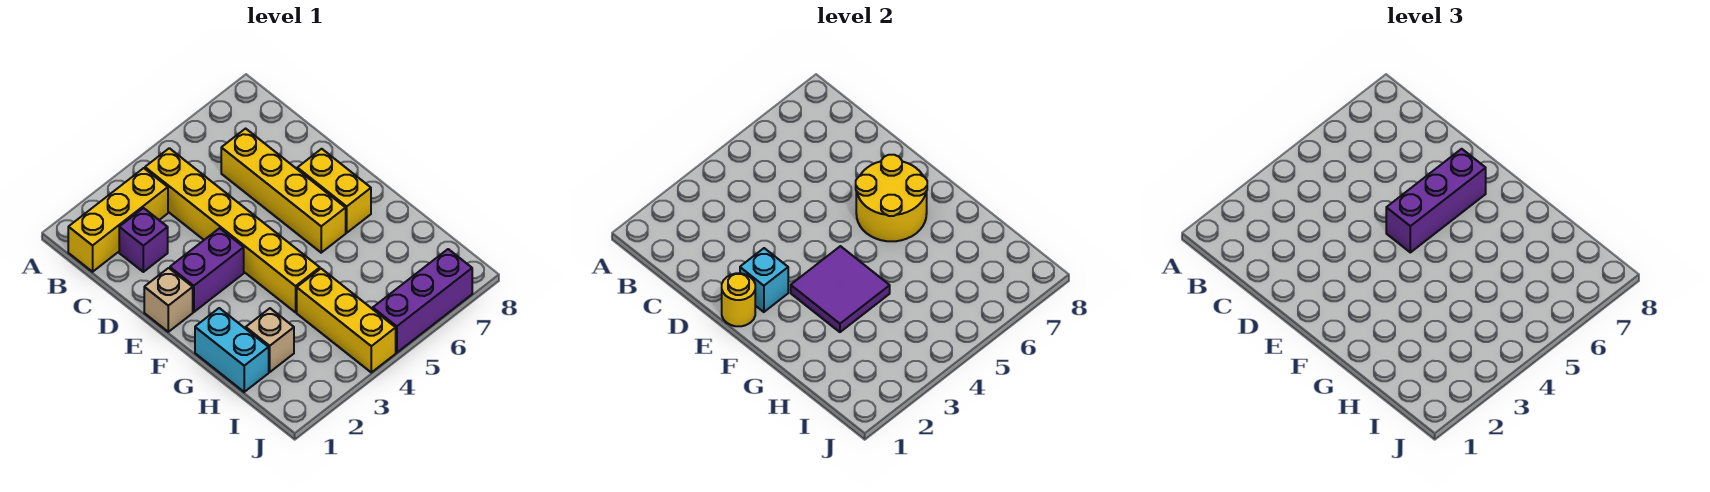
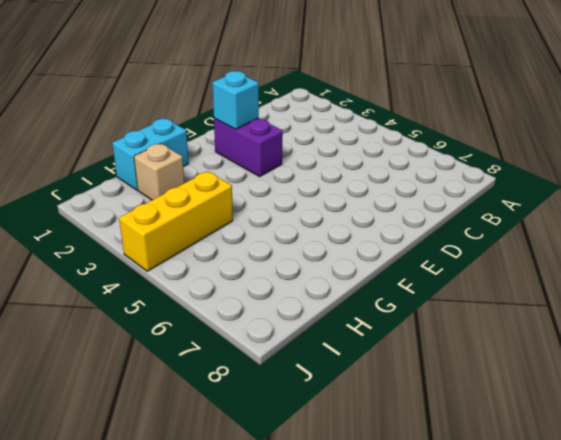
none -> yellow brick B1:B3 level 1
none -> yellow brick B4:G4 level 1
none -> purple brick C2 level 1

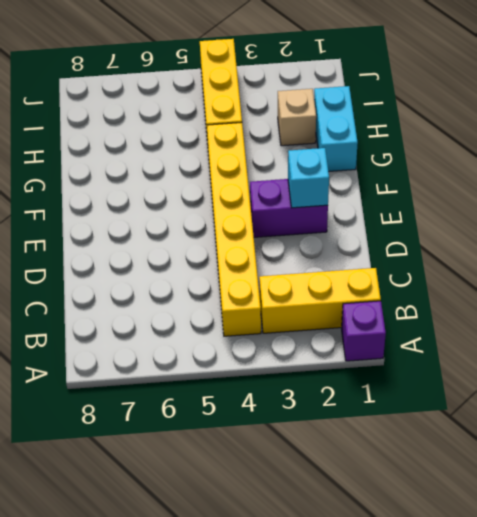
purple brick A1 level 1 -> purple brick C2 level 1
none -> yellow brick C6:F6 level 1
none -> tan brick E1 level 1
none -> yellow brick E7:F7 level 1

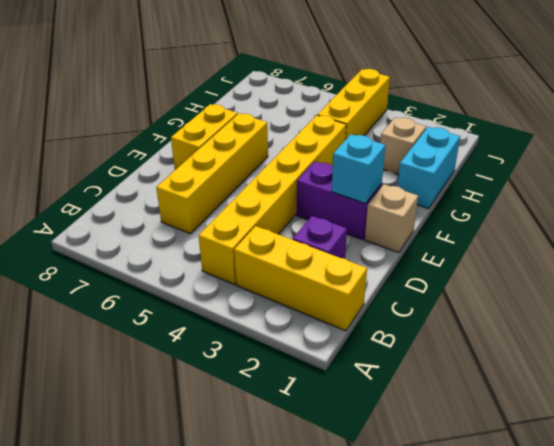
none -> purple brick J5:J7 level 1
none -> yellow round brick E1 level 2
none -> yellow round brick E6:F7 level 2

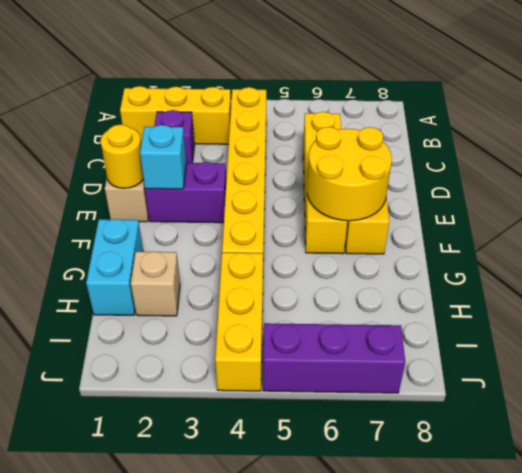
none -> purple tile F3:G4 level 2
none -> purple brick E5:E7 level 3

